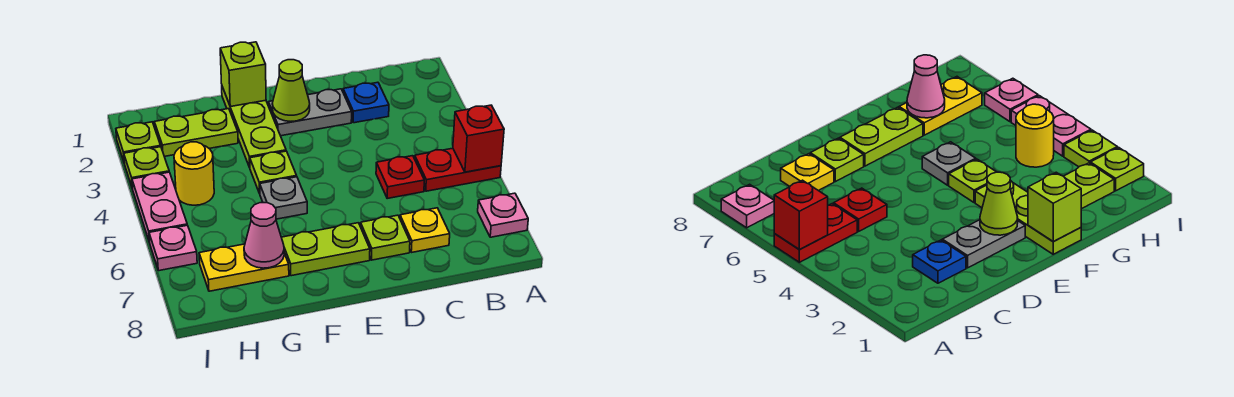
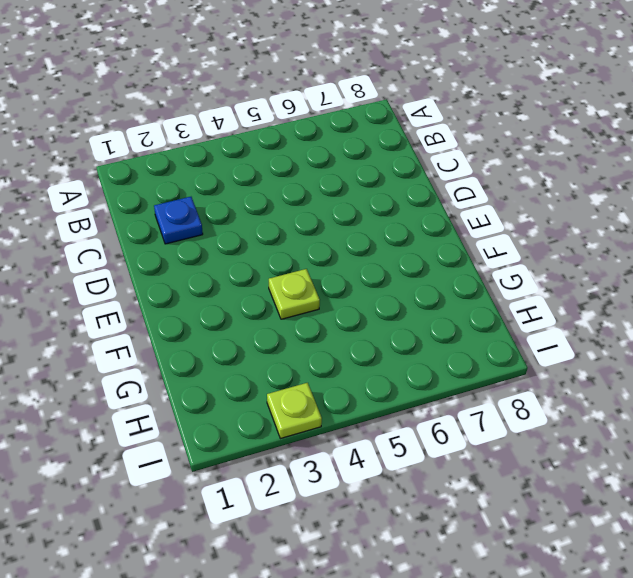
none -> red plate A5:B5 level 1
none -> pink plate A7 level 1
none -> red plate C5 level 1

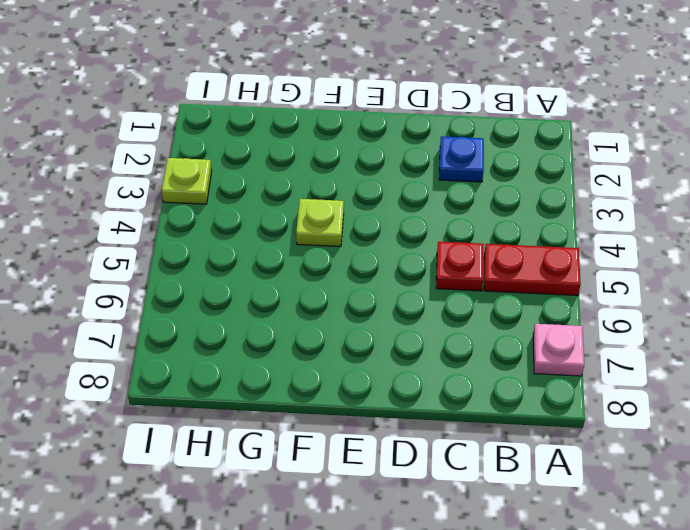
none -> yellow plate C7 level 1
none -> grey plate D2:E2 level 1
none -> lime plate D7 level 1

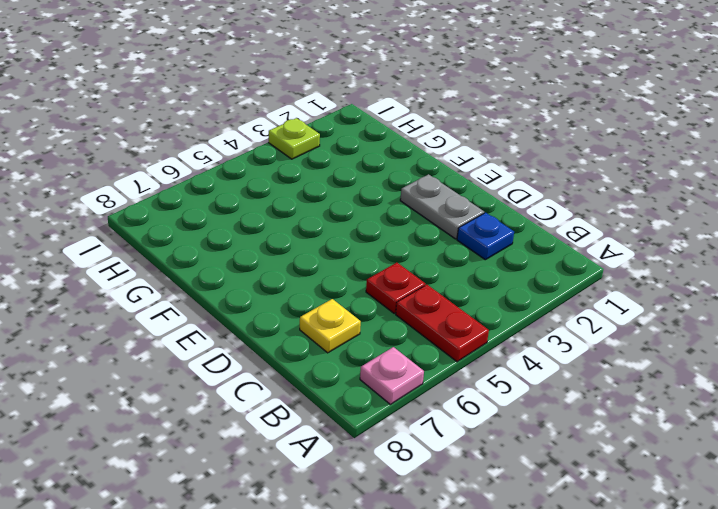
none -> lime plate D7 level 1
none -> lime plate E7:F7 level 1
none -> lime plate F1:F3 level 1

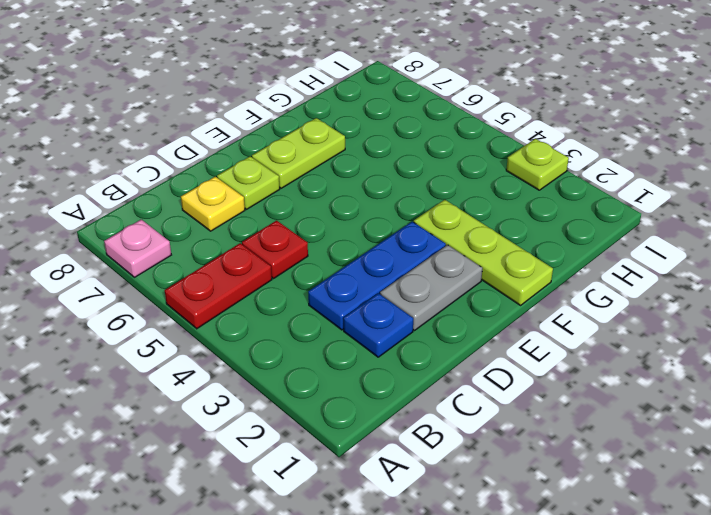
blue plate C3:E3 level 1 -> none
none -> lime plate F4 level 1
none -> grey plate F5 level 1
none -> lime plate G2:H2 level 1

